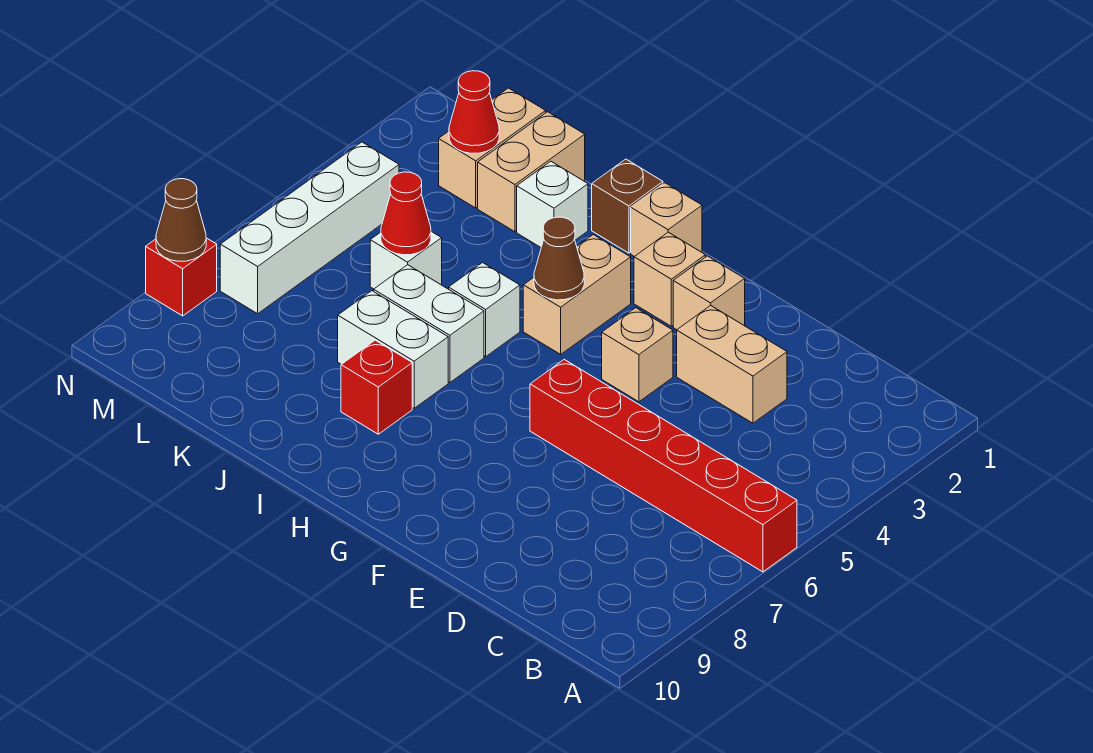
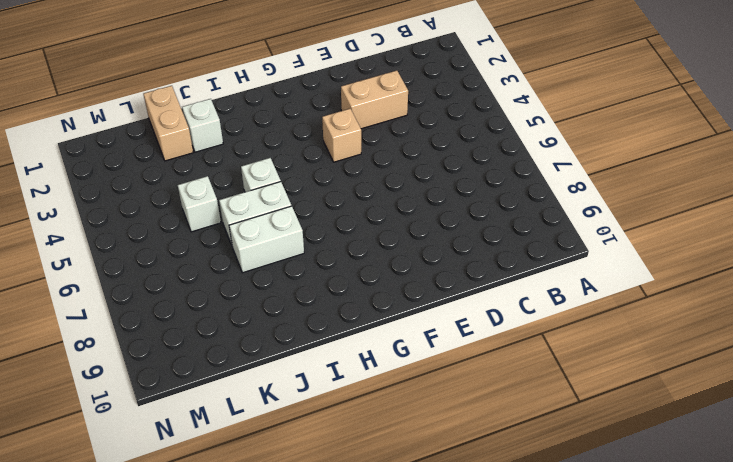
none -> red brick A6:F6 level 1
none -> tan brick F2 level 1
none -> tan brick G2 level 1

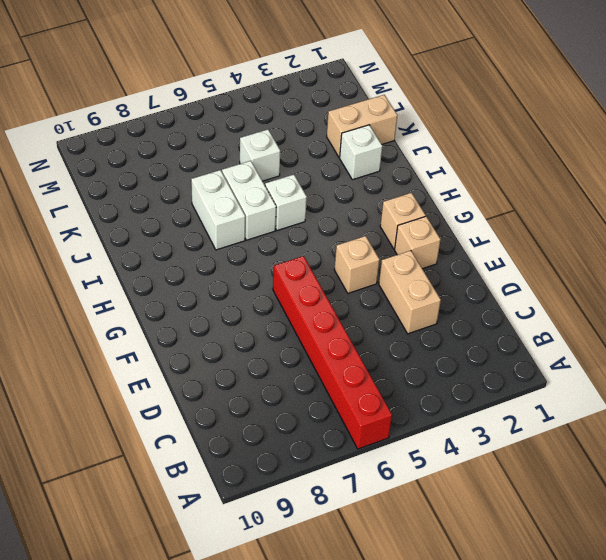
none -> tan brick H1 level 1
none -> tan brick H3:H4 level 1
none -> brown brick I1 level 1

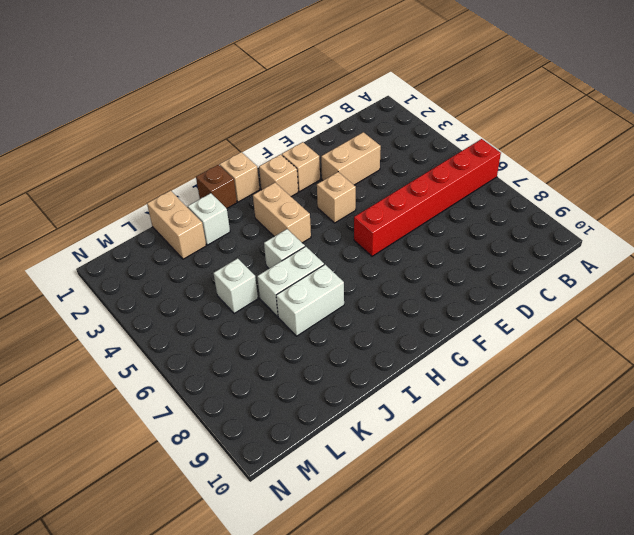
none -> red brick I8 level 1
none -> tan brick L1:L2 level 1
none -> white brick M4:M7 level 1

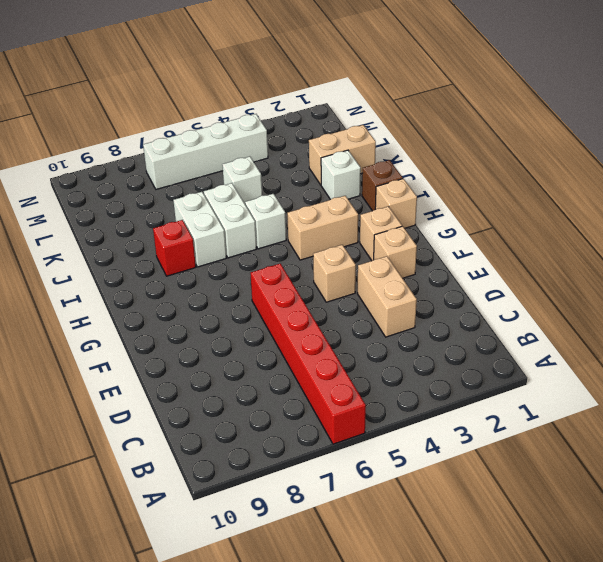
none -> tan brick L1:L2 level 1
none -> red brick N8 level 1
none -> brown cone H4 level 2

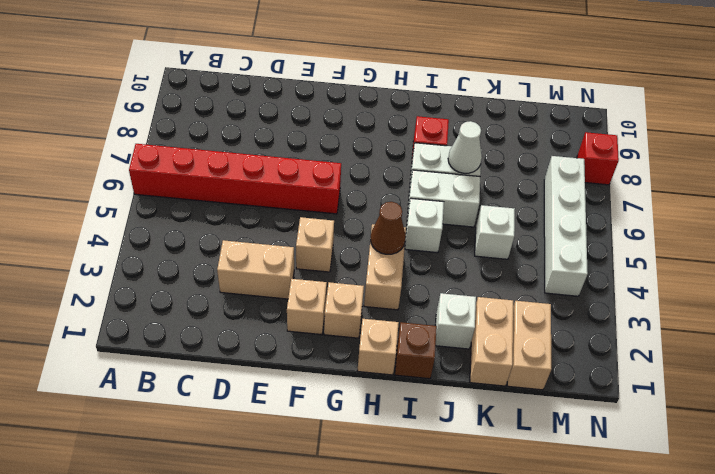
white cone J7 level 2 -> none
none -> red cone K5 level 2
none -> red cone L2 level 2
none -> brown cone N8 level 2

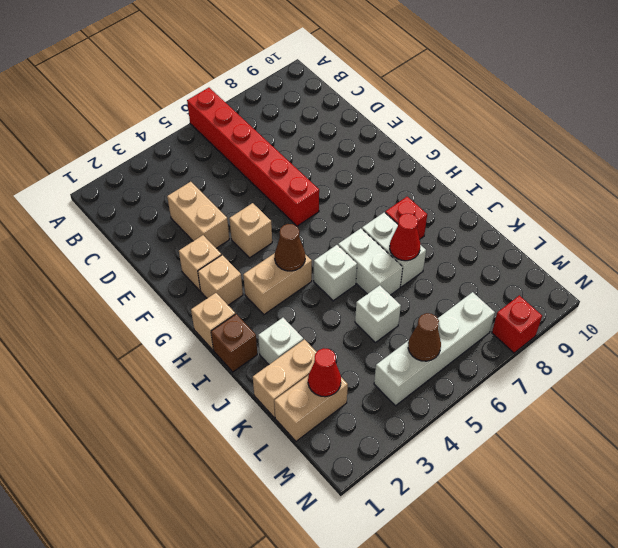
red cone J7 level 2 -> red cone K5 level 2
brown cone M5 level 2 -> brown cone N8 level 2

